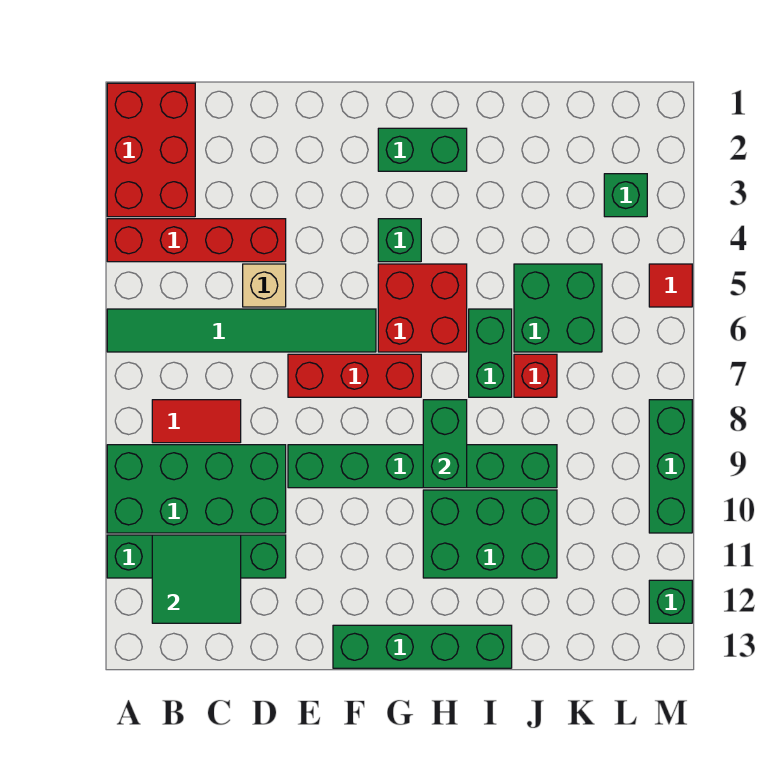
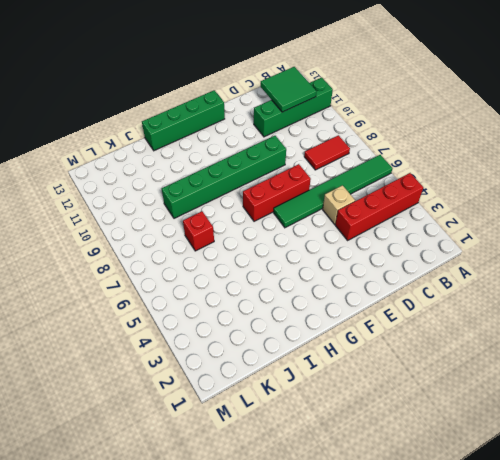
none -> red brick A1:B3 level 1
none -> green brick A9:D10 level 1
none -> green brick G2:H2 level 1

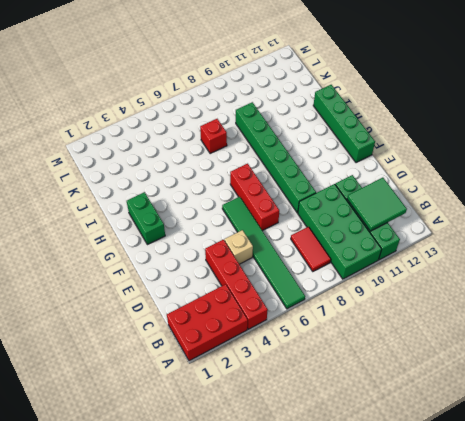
none -> green brick G4 level 1
none -> red brick G5:H6 level 1
none -> green brick H10:J11 level 1

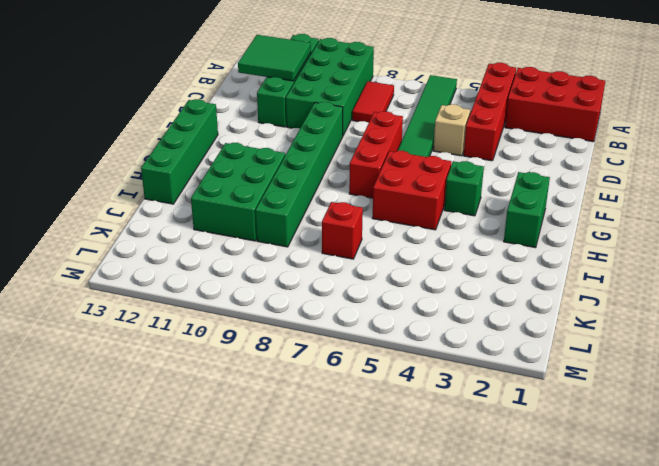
none -> green brick I6:I7 level 1
none -> green brick J5:K6 level 1
none -> green brick L3 level 1

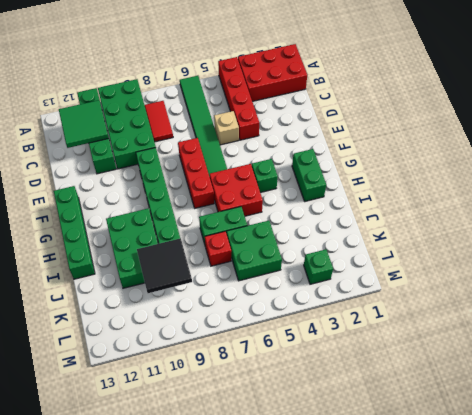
black tile J9:K10 level 2 -> none
none -> red tile M5 level 1
none -> green brick M8:M10 level 1
none -> green brick M12 level 1

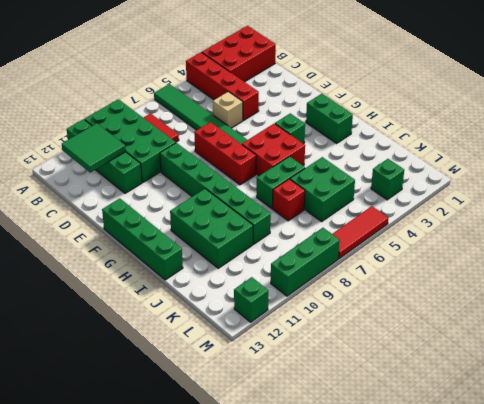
red tile M5:M7 level 1 -> red tile M5 level 1
none -> green brick H8:H9 level 2

